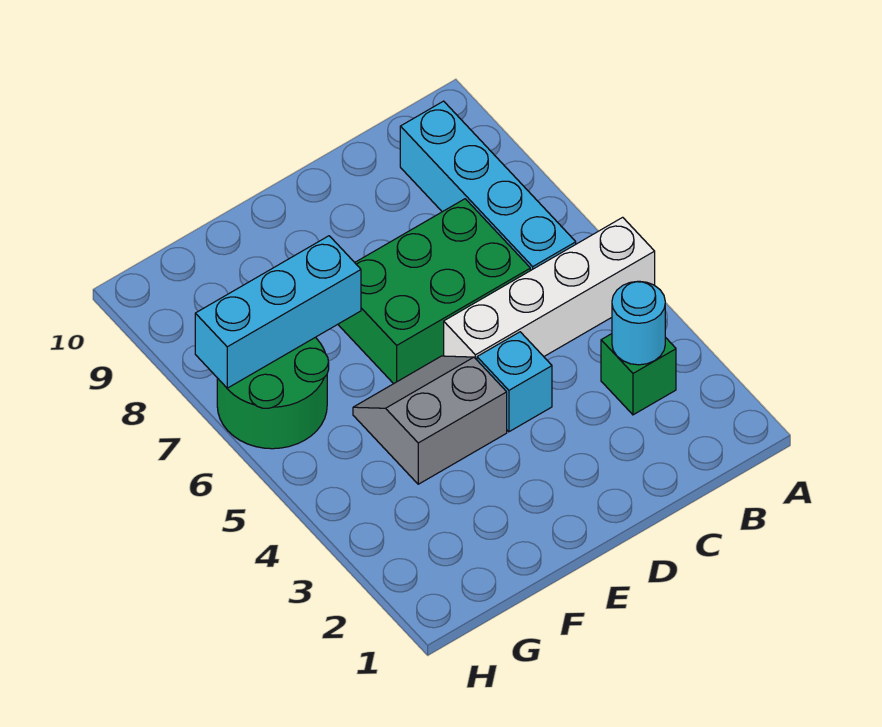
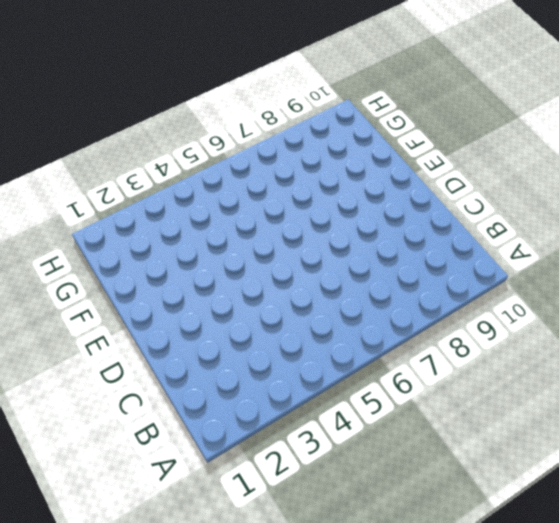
none -> white brick A5:D5 level 1
none -> green brick B3 level 1

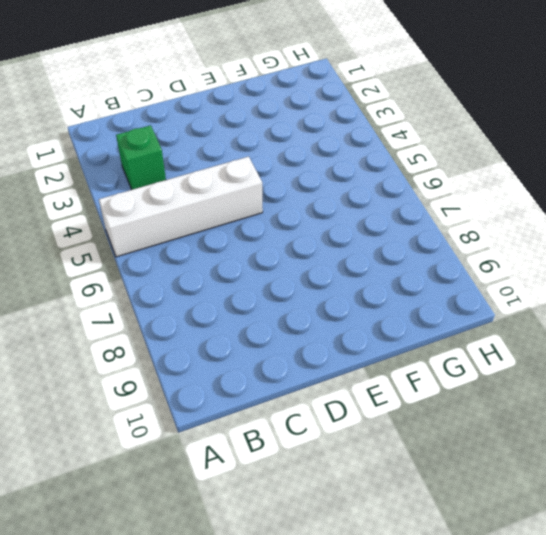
none -> cyan brick B6:B9 level 1
none -> green brick C6:E7 level 1

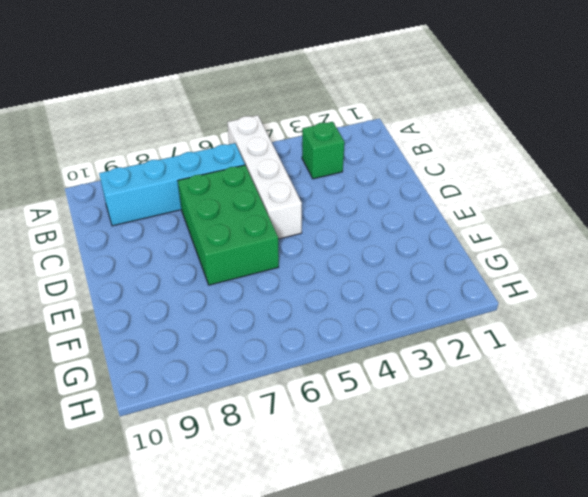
none -> cyan brick D4 level 1
none -> grey slope E4:F5 level 1 top 4

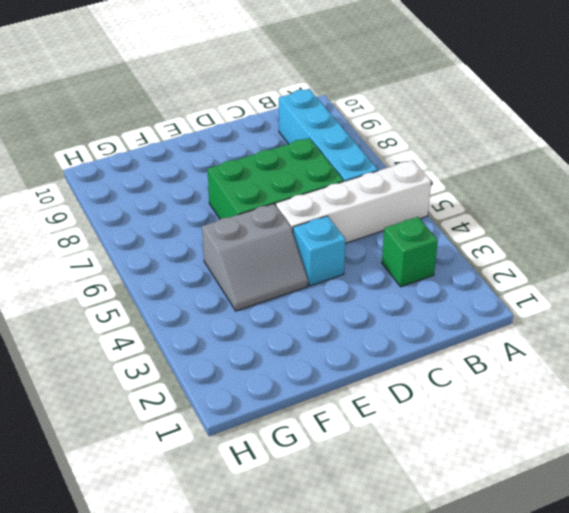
grey slope E4:F5 level 1 top 5 -> grey slope E4:F5 level 1 top 4
none -> green round brick G6:H7 level 1
none -> cyan round brick B3 level 2

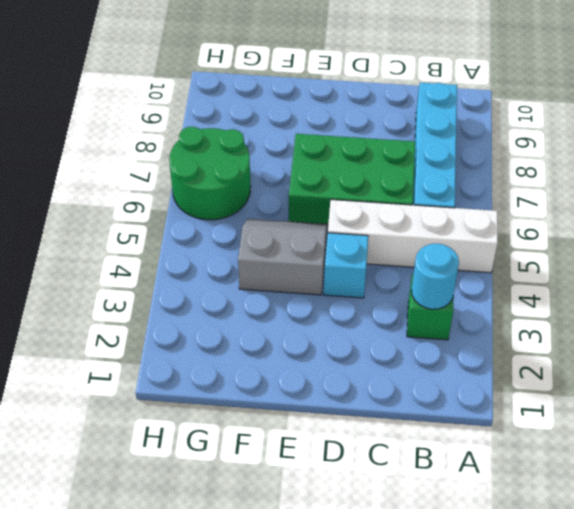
none -> cyan brick F7:H7 level 2

